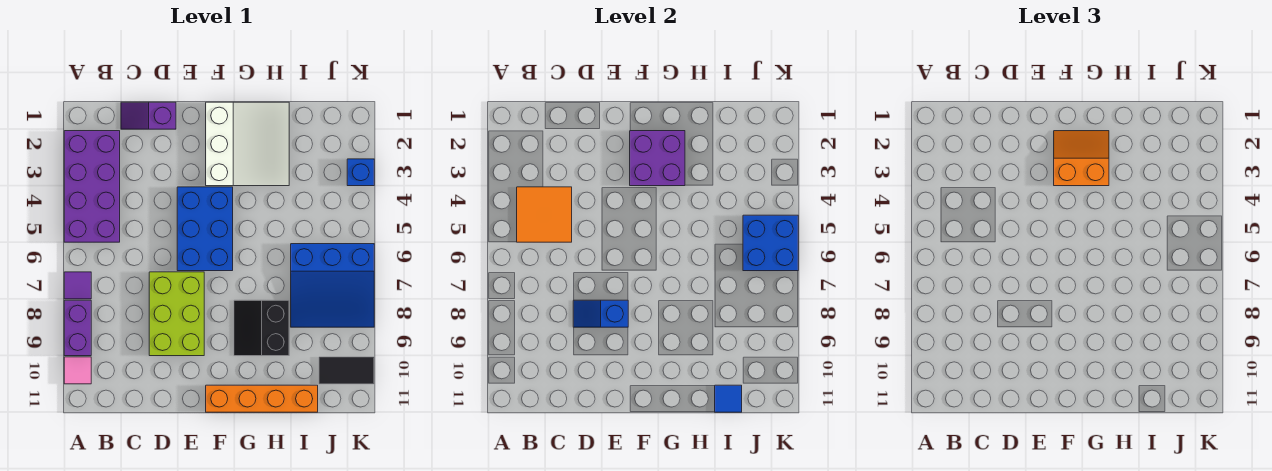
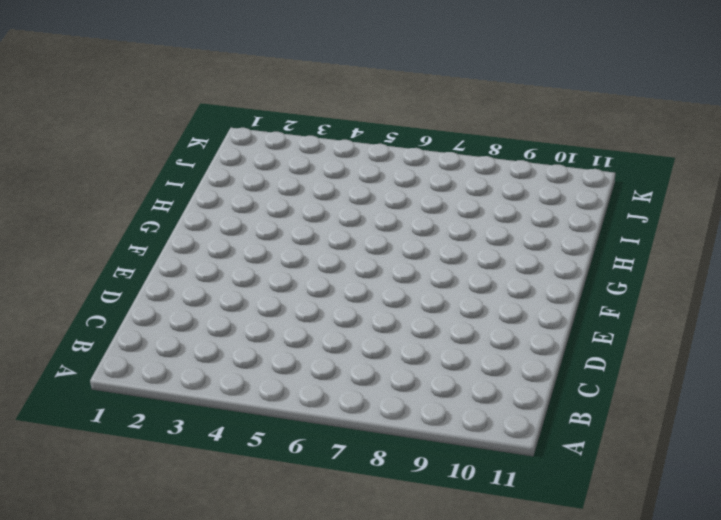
none -> purple brick A2:B5 level 1
none -> purple tile A7 level 1
none -> purple brick A8:A9 level 1

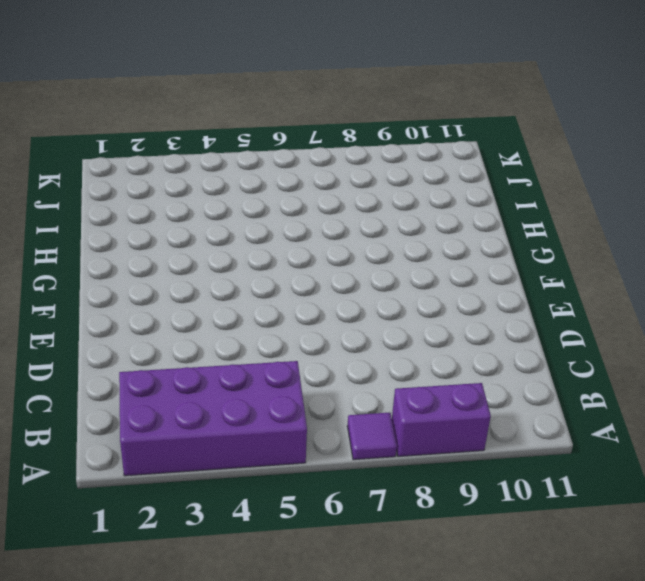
none -> pink tile A10 level 1
none -> purple slope C1:D1 level 1 top D
none -> lime brick D7:E9 level 1

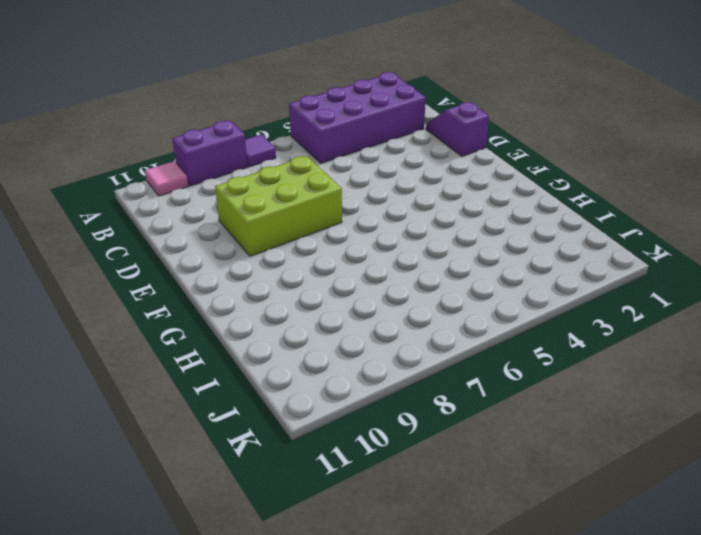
none -> blue brick E4:F6 level 1
none -> white slope F1:H3 level 1 top F
none -> orange brick F11:I11 level 1

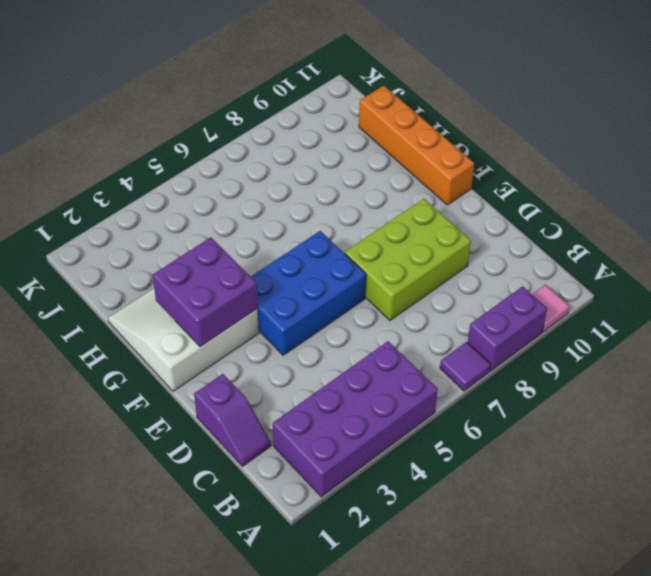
none -> black slope G8:H9 level 1 top H
none -> blue slope I6:K8 level 1 top 6
none -> black tile J10:K10 level 1

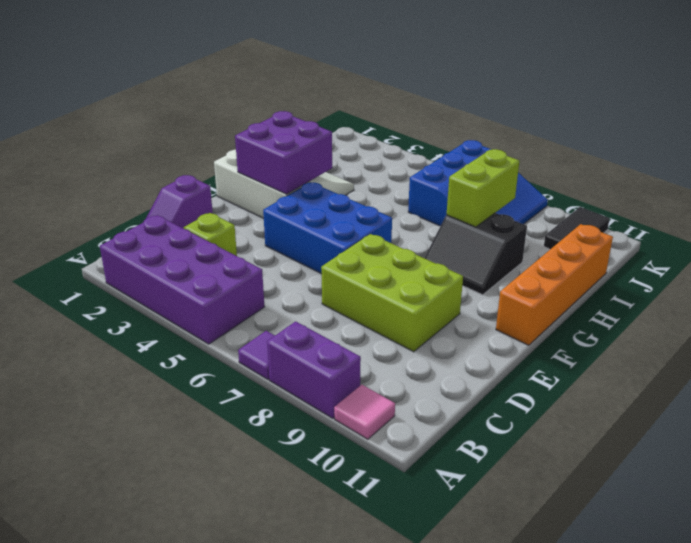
lime brick C3 level 1 -> none
lime brick H8:I8 level 2 -> none
none -> blue brick K3 level 1
none -> orange tile B4:C5 level 2
none -> blue slope D8:E8 level 2 top E

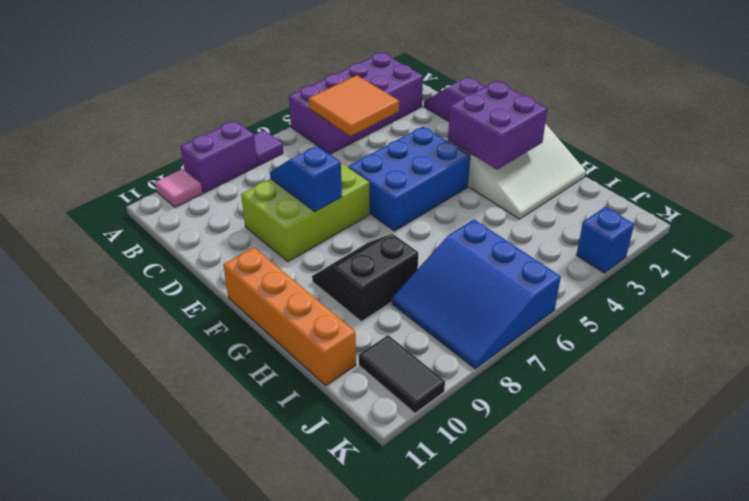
none -> blue tile I11 level 2
none -> blue brick J5:K6 level 2
none -> orange slope F2:G3 level 3 top 3

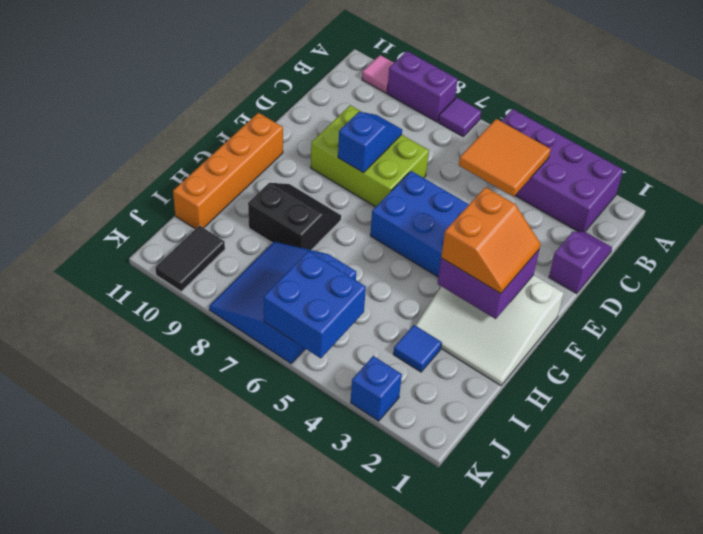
blue tile I3 level 1 -> blue tile I11 level 2

